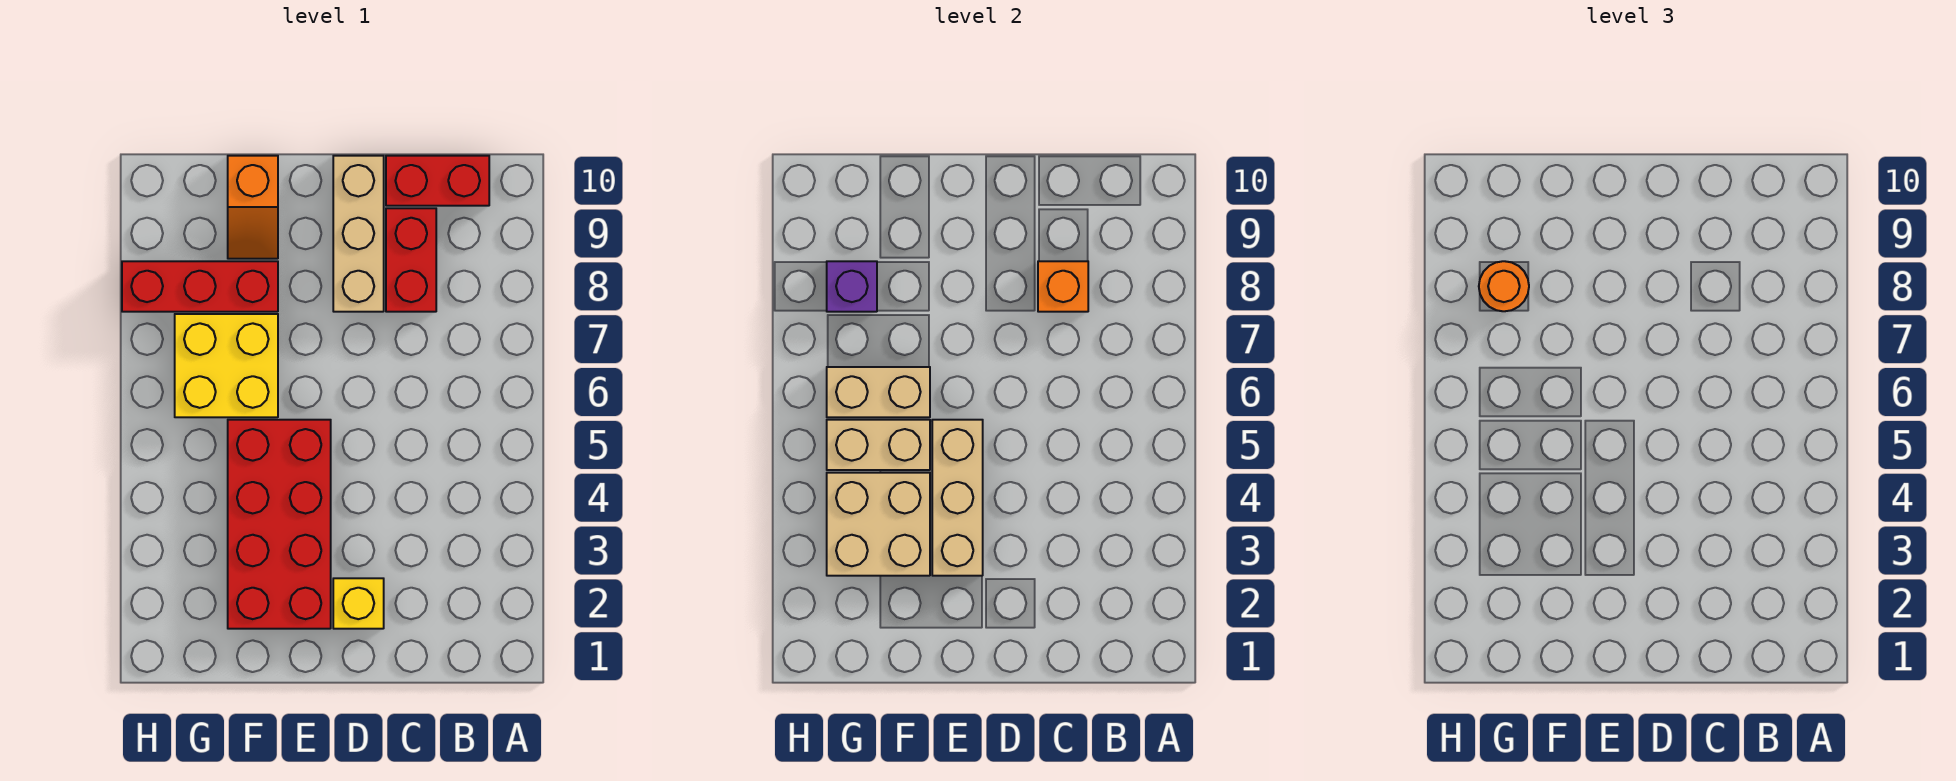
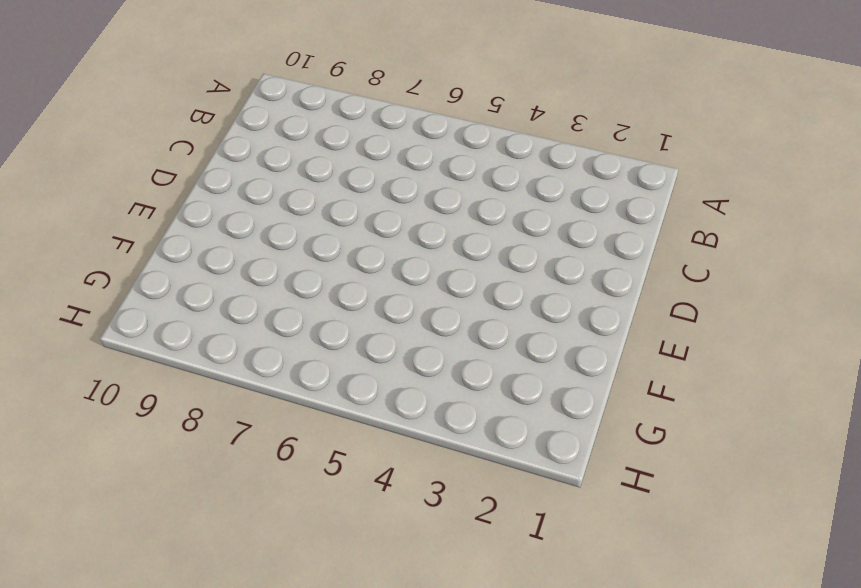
none -> red brick B10:C10 level 1
none -> red brick C8:C9 level 1
none -> yellow brick D2 level 1

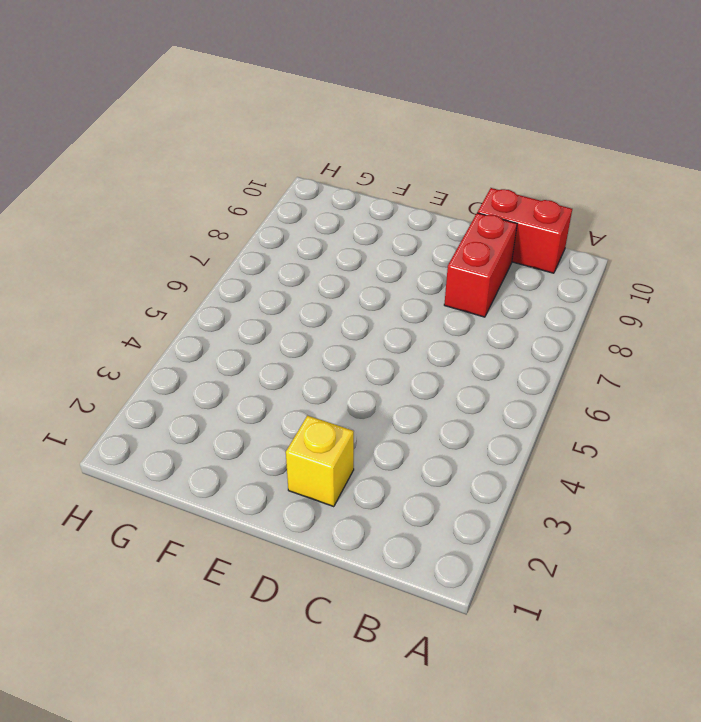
none -> tan brick D8:D10 level 1
none -> red brick E2:F5 level 1
none -> yellow brick F6:G7 level 1

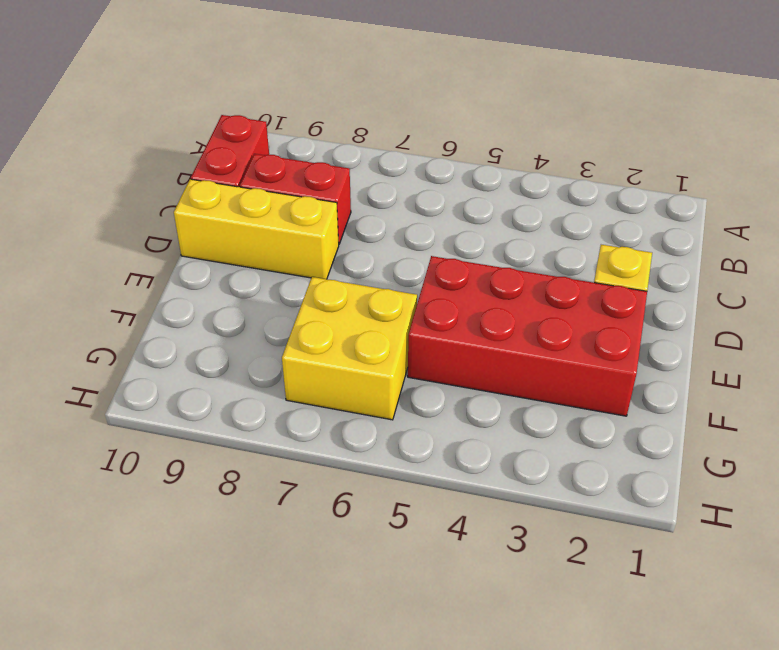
yellow brick D8:D10 level 1 -> tan brick D8:D10 level 1
none -> red brick F8:H8 level 1
none -> orange slope F9:F10 level 1 top 10
none -> orange brick C8 level 2

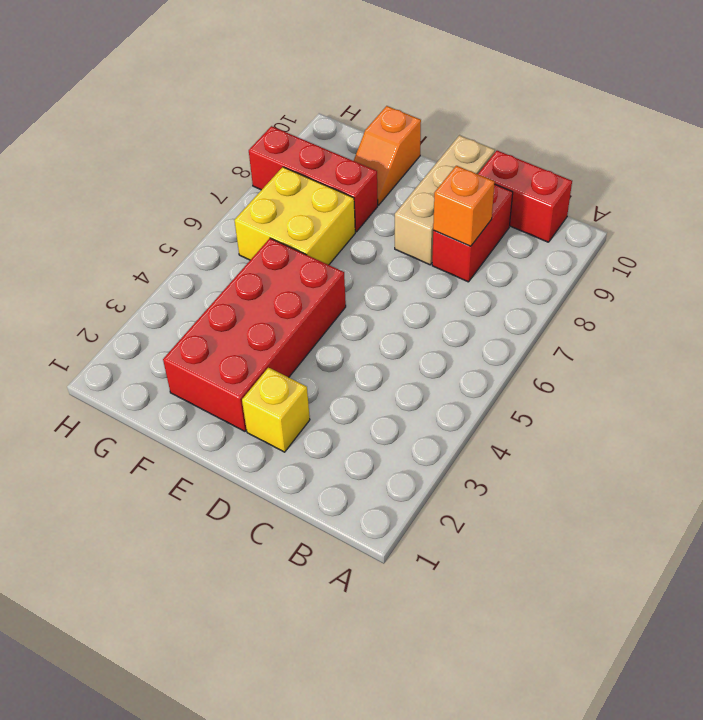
none -> tan brick E3:E5 level 2
none -> tan brick F3:G4 level 2
none -> tan brick F5:G5 level 2

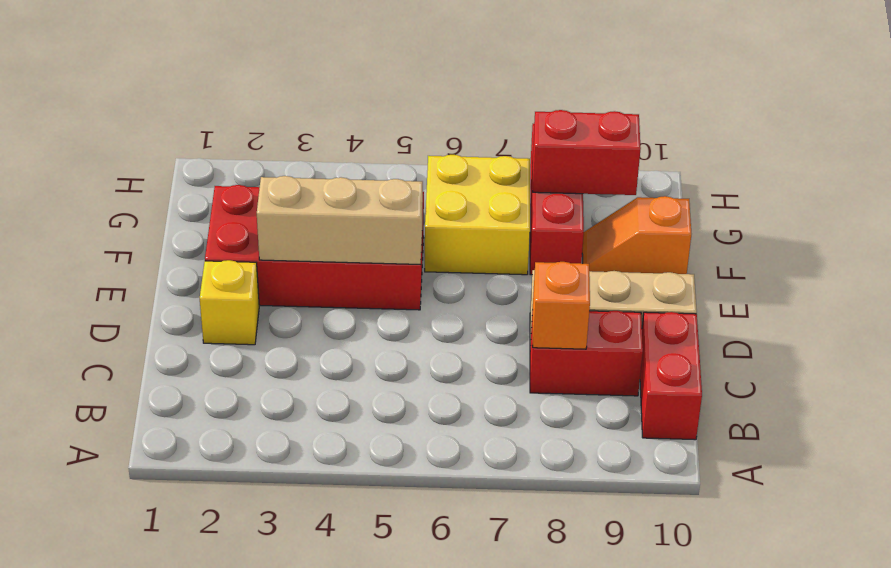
red brick G8:G9 level 2 -> purple brick G8 level 2
none -> tan brick F3:G4 level 2
none -> tan brick F5:G5 level 2
none -> tan brick F6:G6 level 2

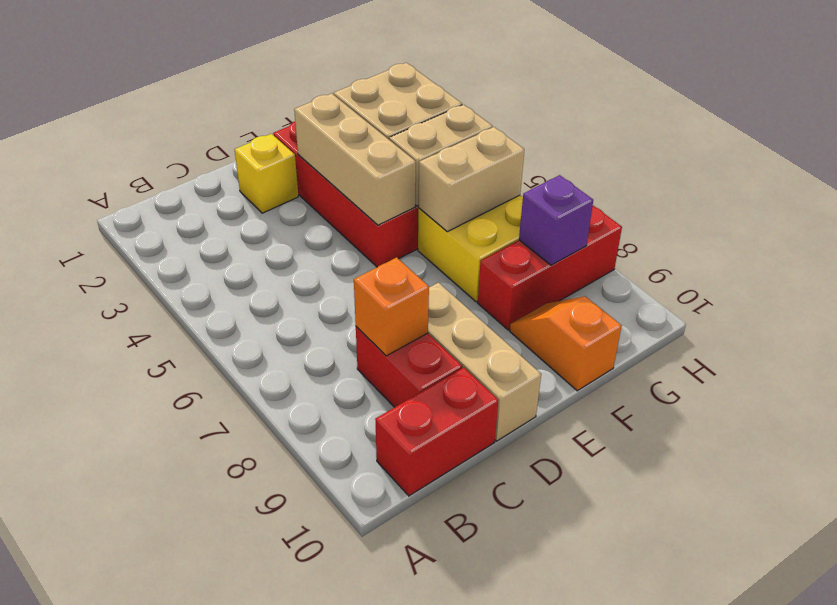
none -> orange round brick G8 level 3

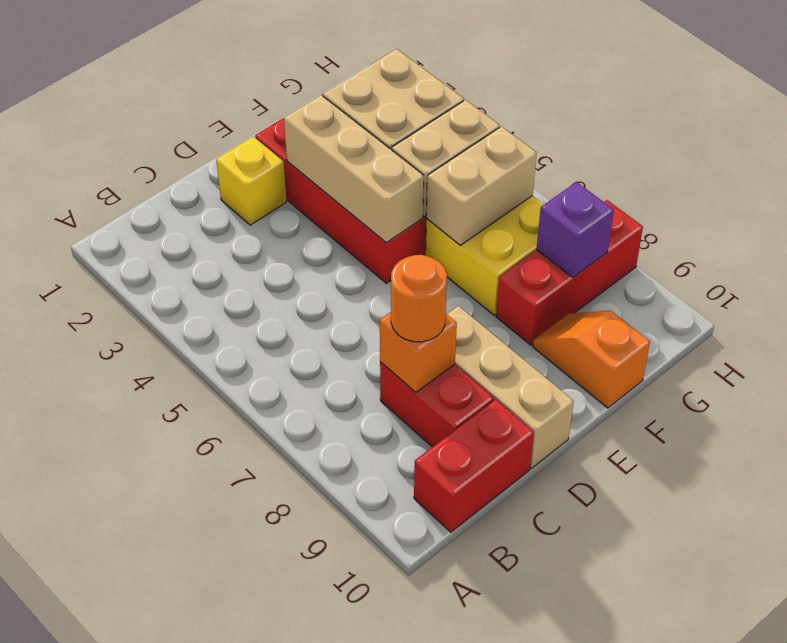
orange round brick C8 level 3 -> orange round brick G8 level 3

